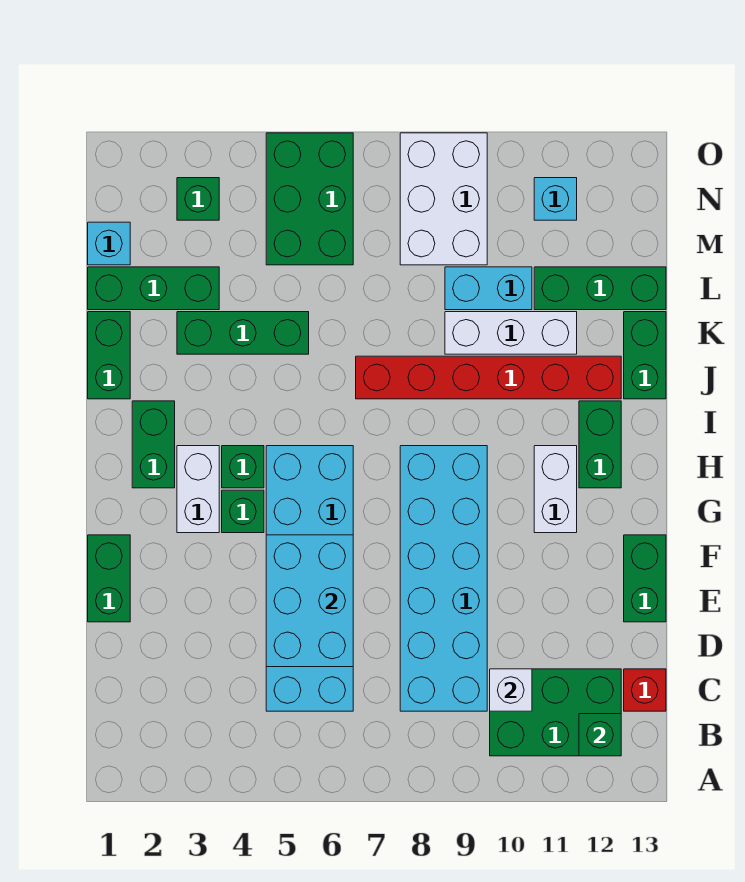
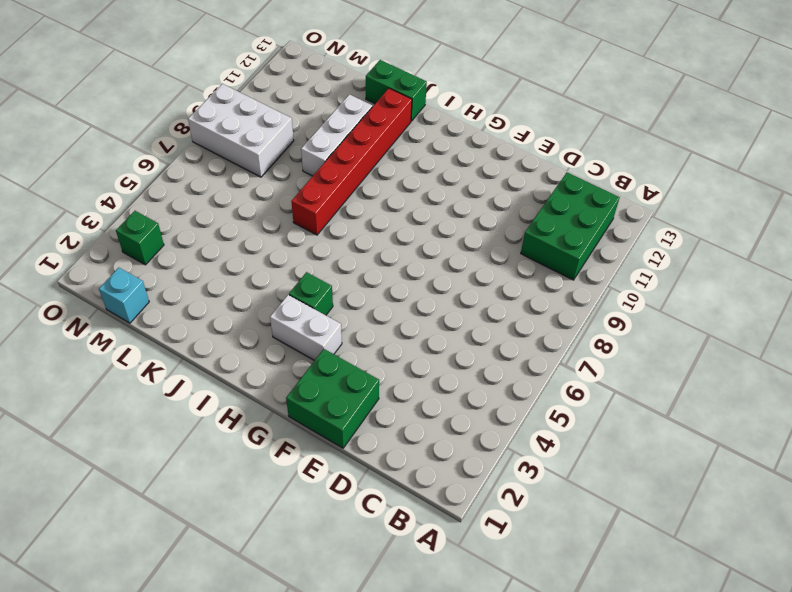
green brick E1:F2 level 1 -> green brick E1:F1 level 1
none -> cyan brick C5:H6 level 1
none -> cyan brick C8:H9 level 1
none -> red brick C13 level 1

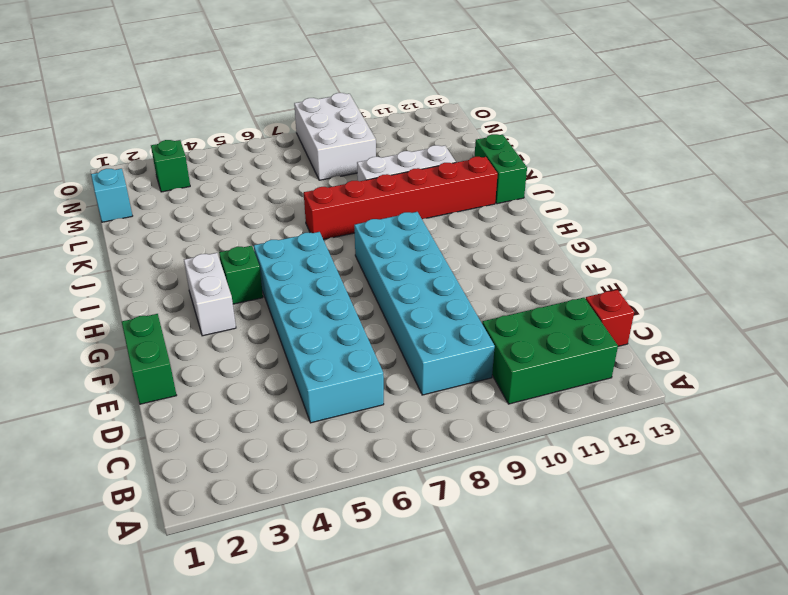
none -> green brick E13:F13 level 1
none -> green brick G4 level 1
none -> white brick G11:H11 level 1

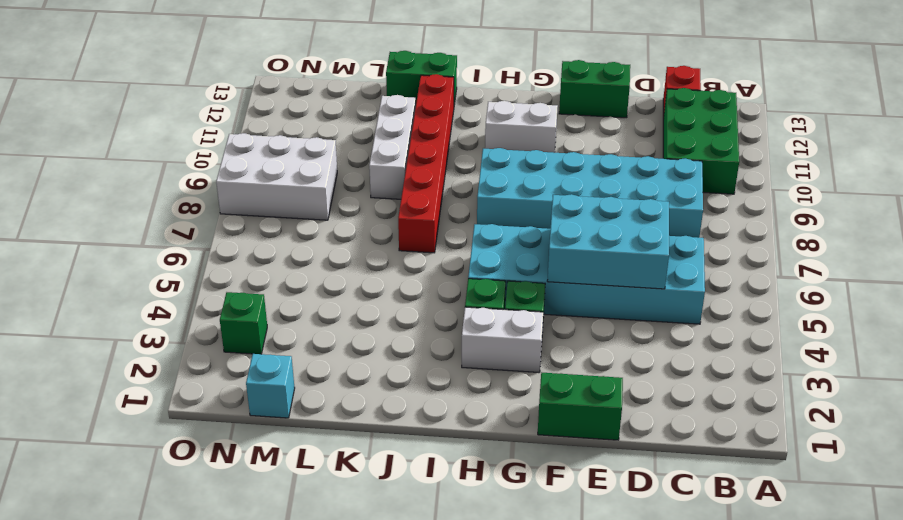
none -> green brick H2:I2 level 1
none -> green brick H12:I12 level 1
none -> green brick J1:K1 level 1

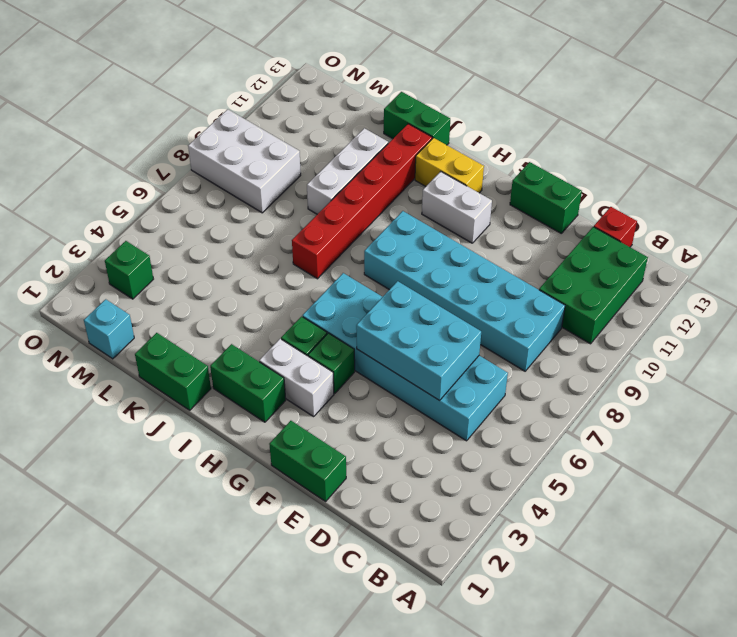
yellow brick H12:I12 level 1 -> green brick H12:I12 level 1
none -> green brick K3:K5 level 1
none -> green brick L1:L3 level 1
none -> cyan brick L9:L10 level 1

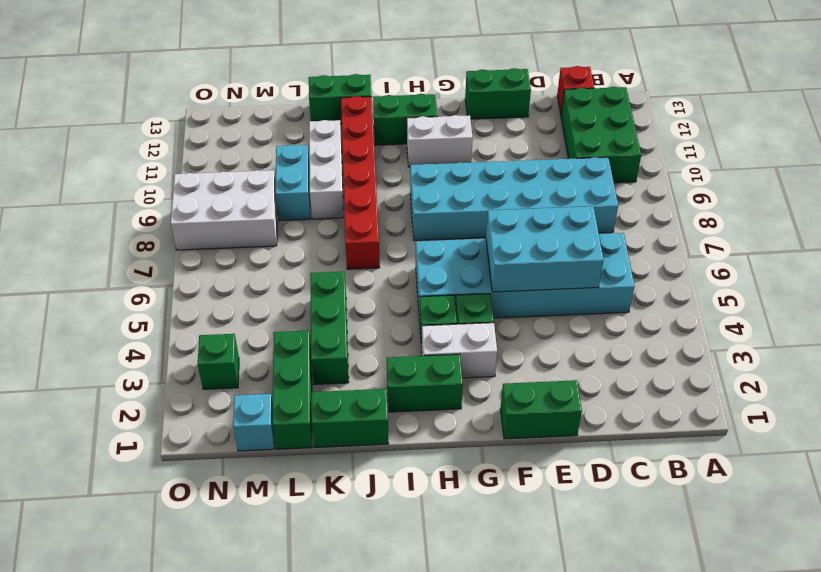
none -> green brick L11:L13 level 1
none -> green brick M5:O6 level 1
none -> cyan brick N11 level 1

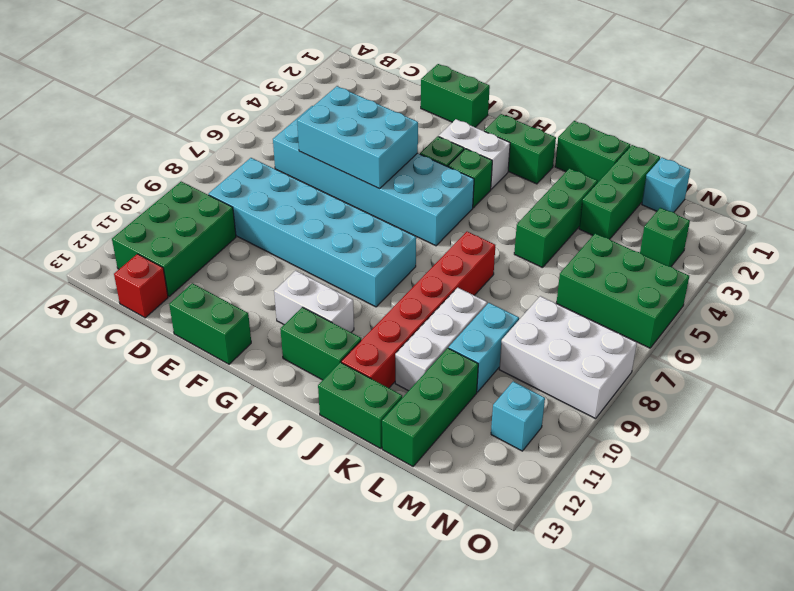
none -> green brick B12 level 2
none -> white brick C10 level 2

